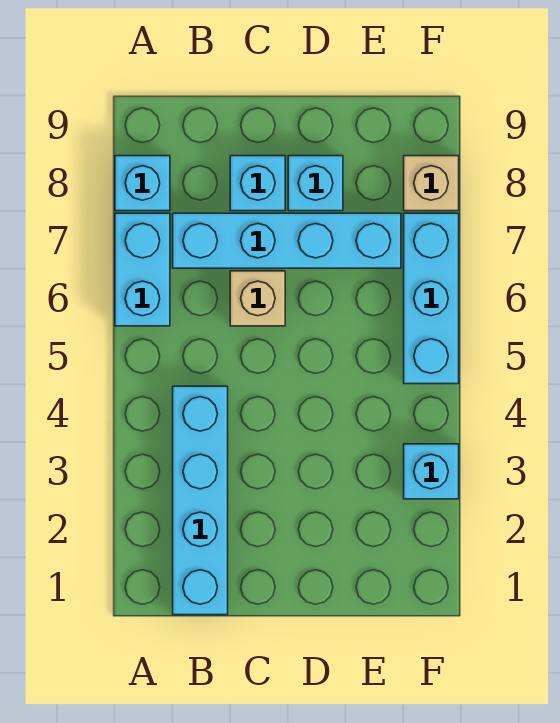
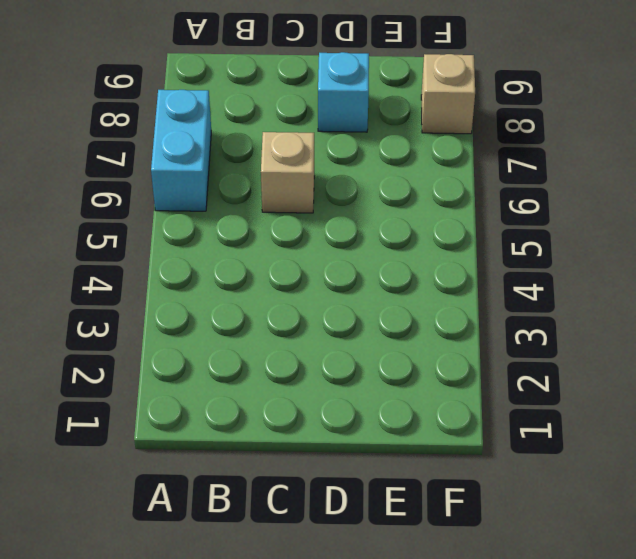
none -> cyan brick A8 level 1
none -> cyan brick B1:B4 level 1

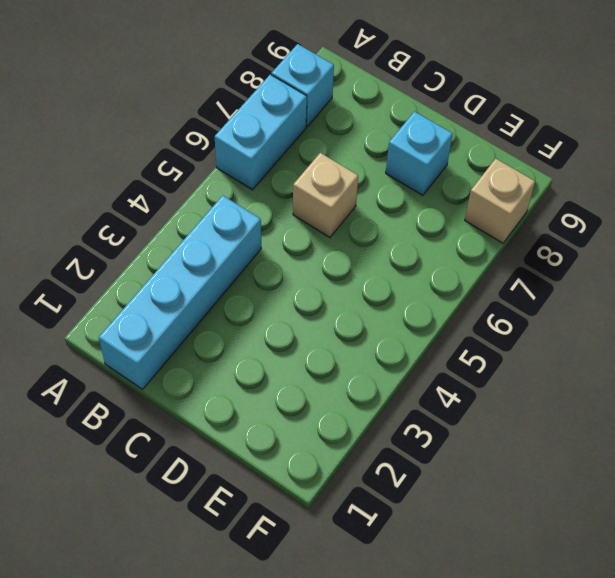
none -> cyan brick B7:E7 level 1
none -> cyan brick C8 level 1

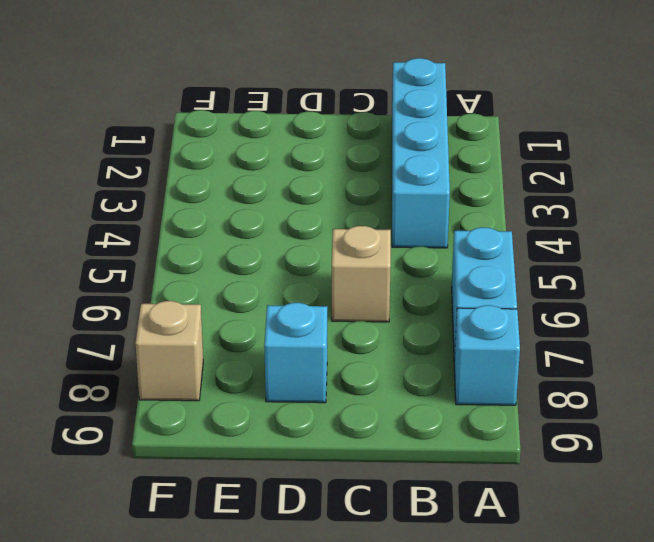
none -> cyan brick B7:E7 level 1
none -> cyan brick C8 level 1

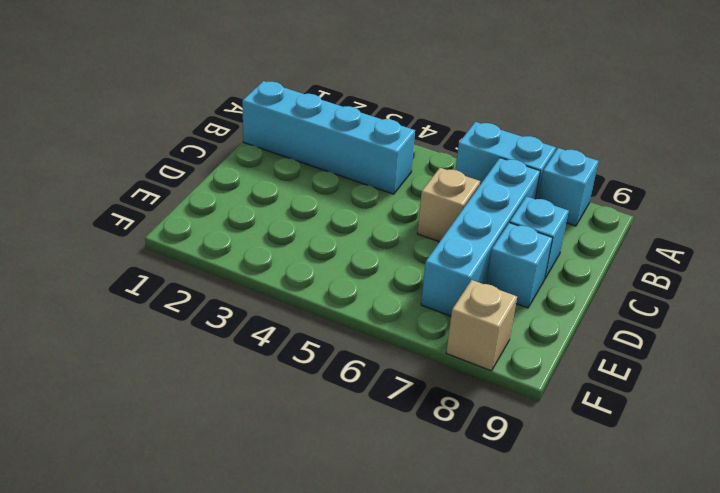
none -> cyan brick F3 level 1
none -> cyan brick F5:F7 level 1

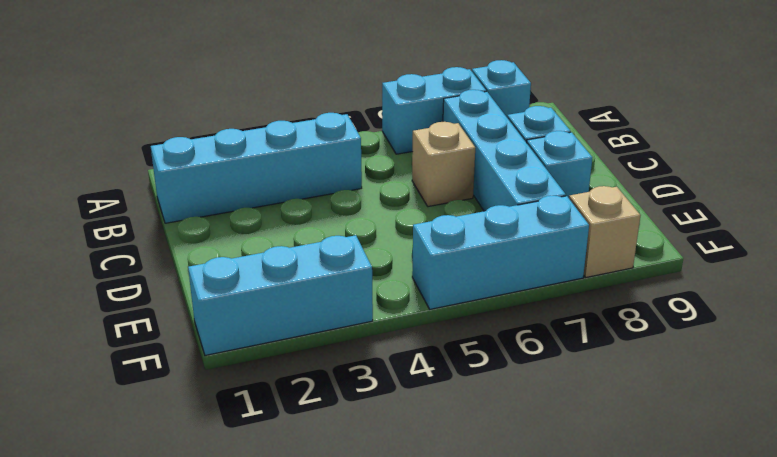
cyan brick F1:F3 level 1 -> cyan brick F3 level 1

